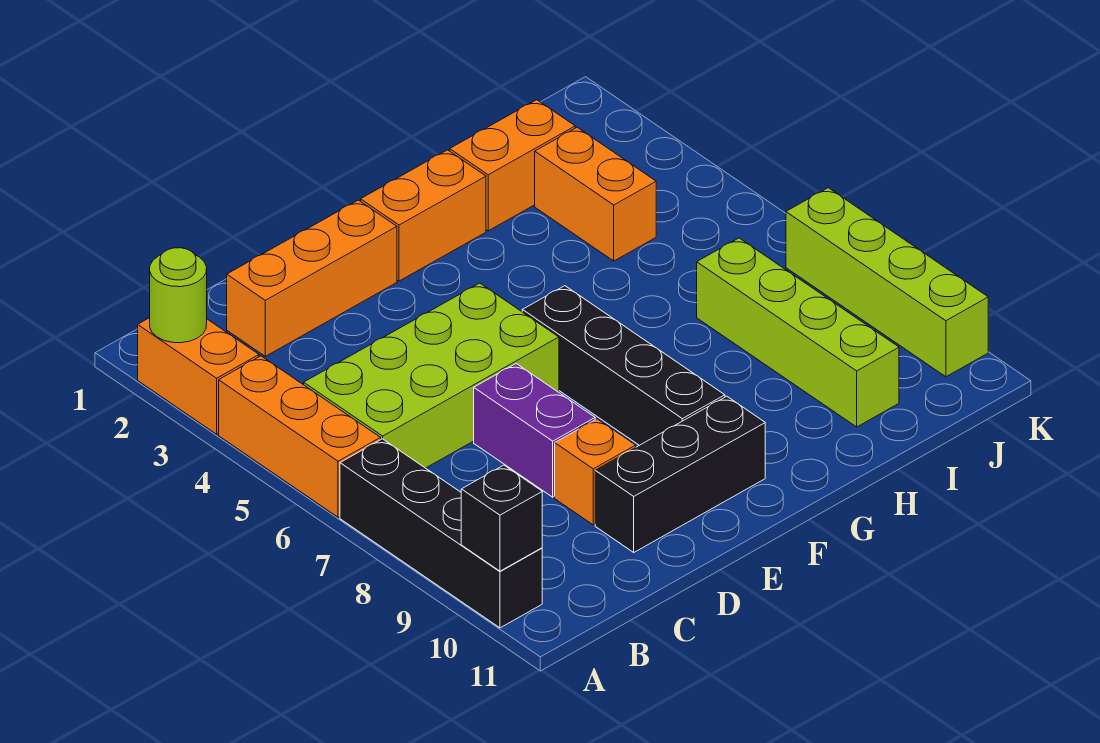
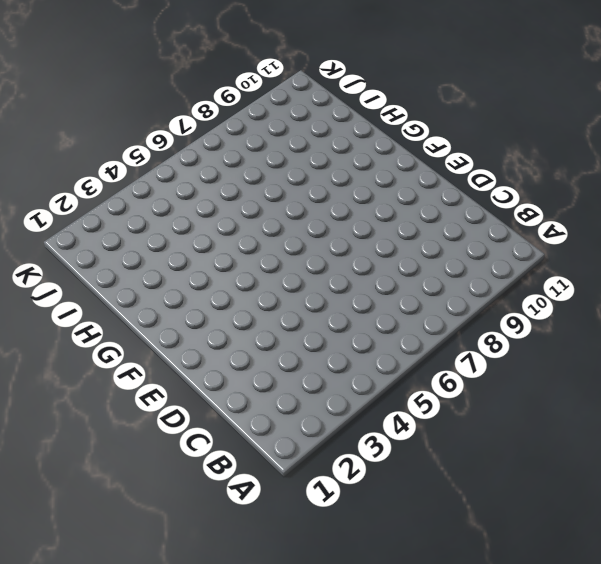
none -> orange brick A2:A3 level 1
none -> orange brick A4:A6 level 1
none -> black brick A7:A10 level 1

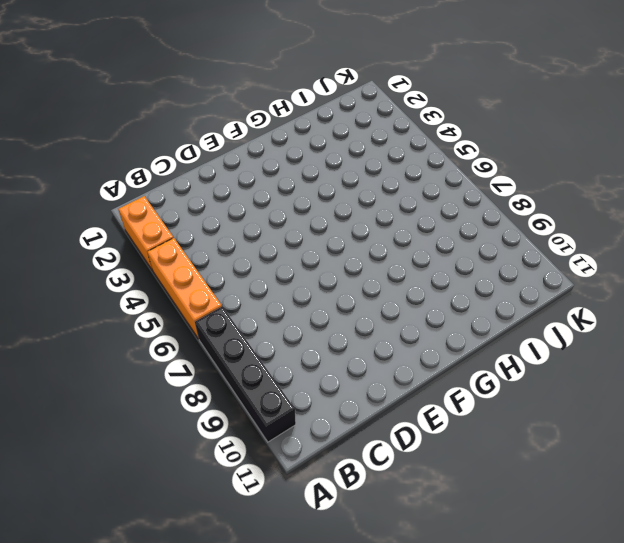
none -> lime brick B5:E6 level 1
none -> orange brick C2:E2 level 1
none -> purple brick D7:D8 level 1

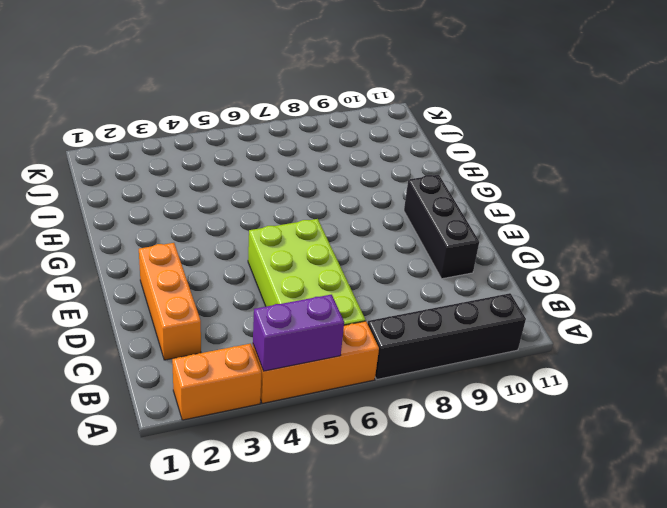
purple brick A4:A5 level 2 -> purple brick D7:D8 level 1
none -> orange brick D9 level 1
none -> orange brick F2:G2 level 1
none -> black brick F6:F9 level 1

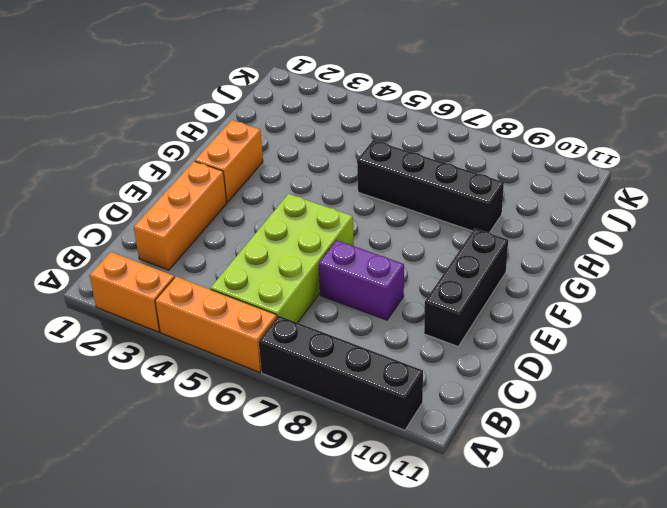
black brick H6:H9 level 1 -> black brick F6:F9 level 1
none -> orange brick D9 level 1
none -> orange brick H2:I2 level 1
none -> orange brick I3:I4 level 1

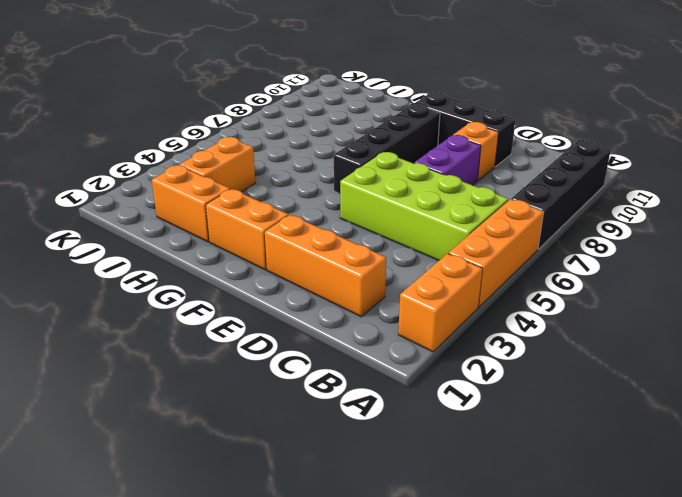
none -> lime brick I7:I10 level 1
none -> lime brick K7:K10 level 1
none -> lime round brick A2 level 2

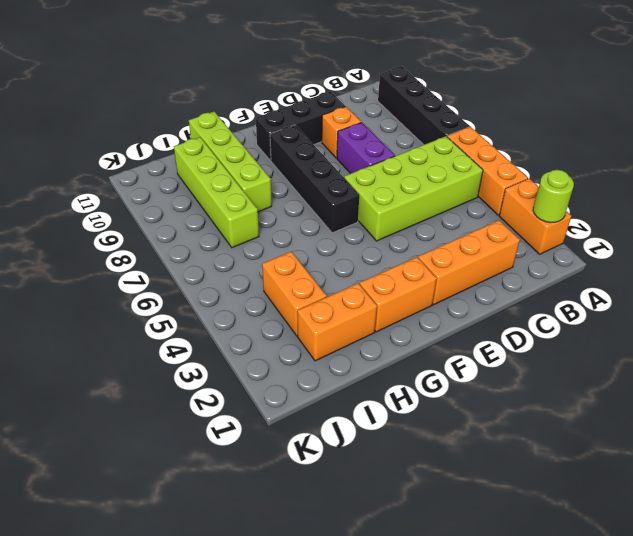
lime brick H8:H11 level 1 -> lime brick K7:K10 level 1
none -> black brick A10 level 2

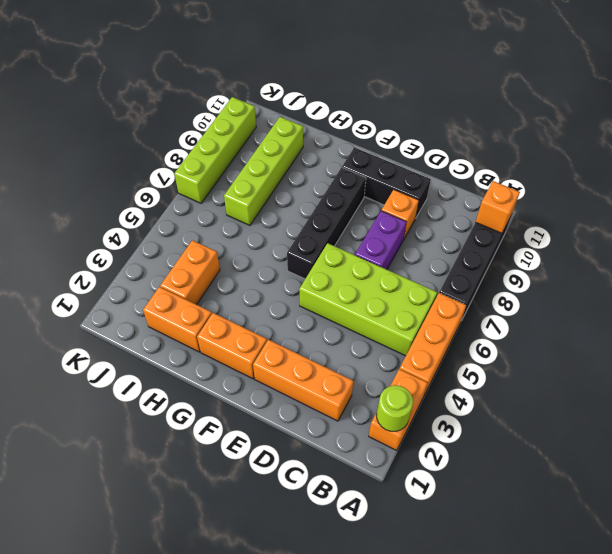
orange brick A10 level 2 -> black brick A10 level 2

